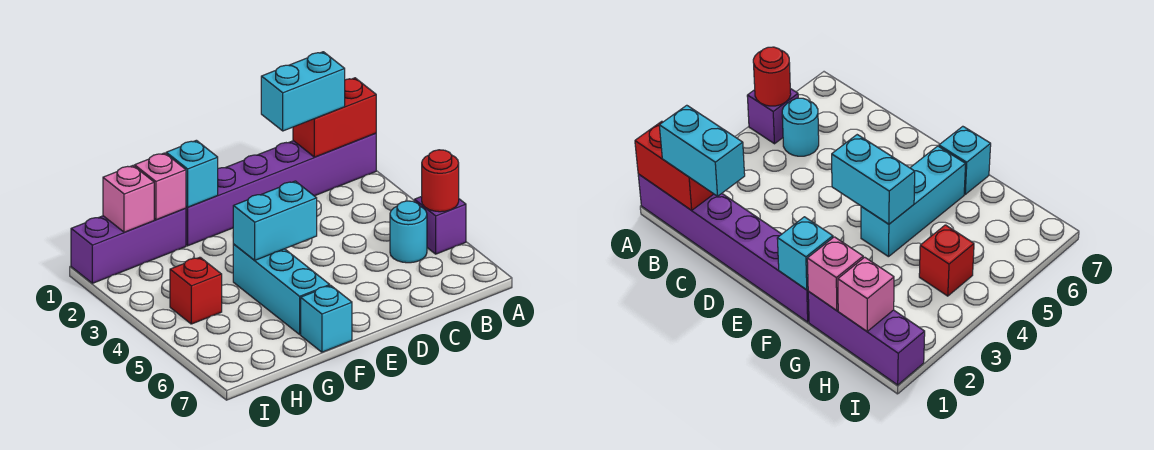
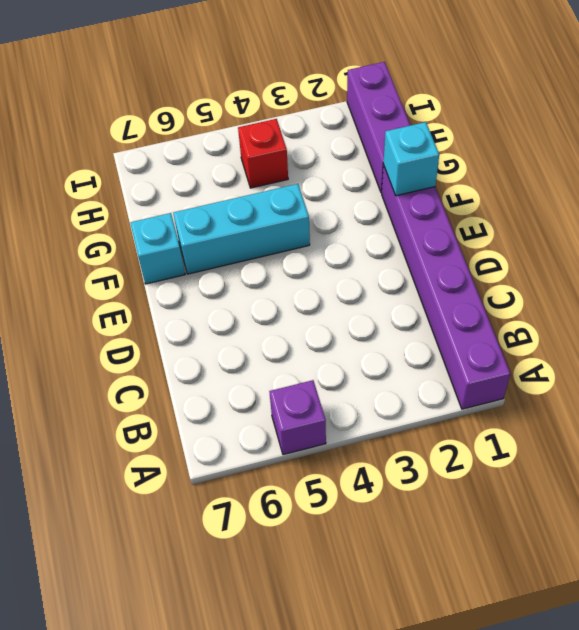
none -> cyan round brick B5 level 1
none -> red brick A1:B1 level 2
none -> red round brick A5 level 2

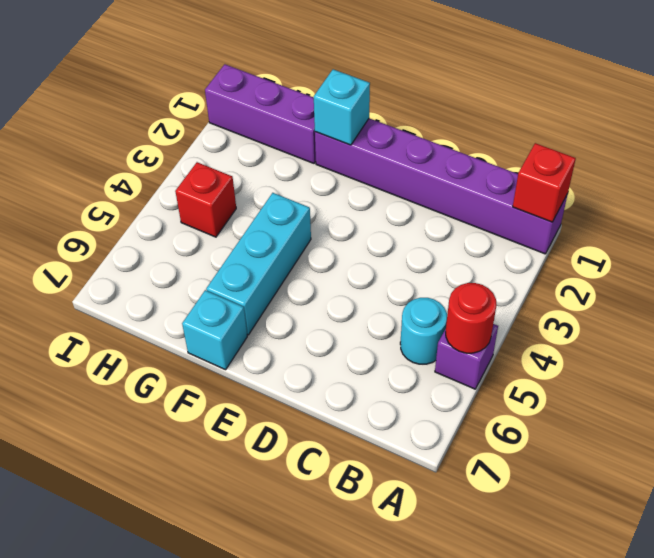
red brick A1 level 2 -> red brick A1:B1 level 2
none -> cyan brick E4:F4 level 2
none -> pink brick G1 level 2
none -> pink brick H1 level 2

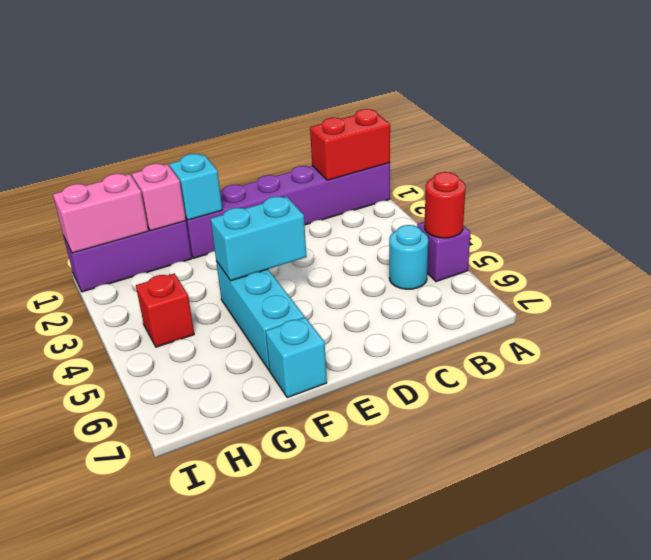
pink brick H1:I1 level 2 -> pink brick H1 level 2
none -> cyan brick B1:C1 level 3

